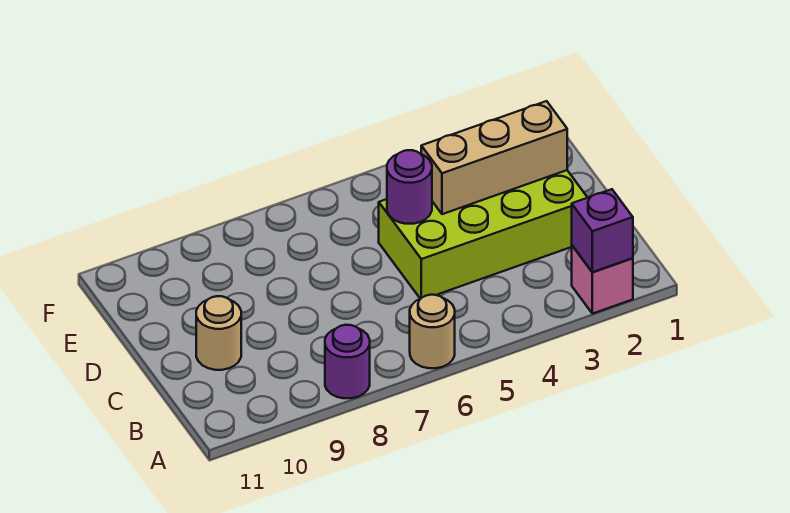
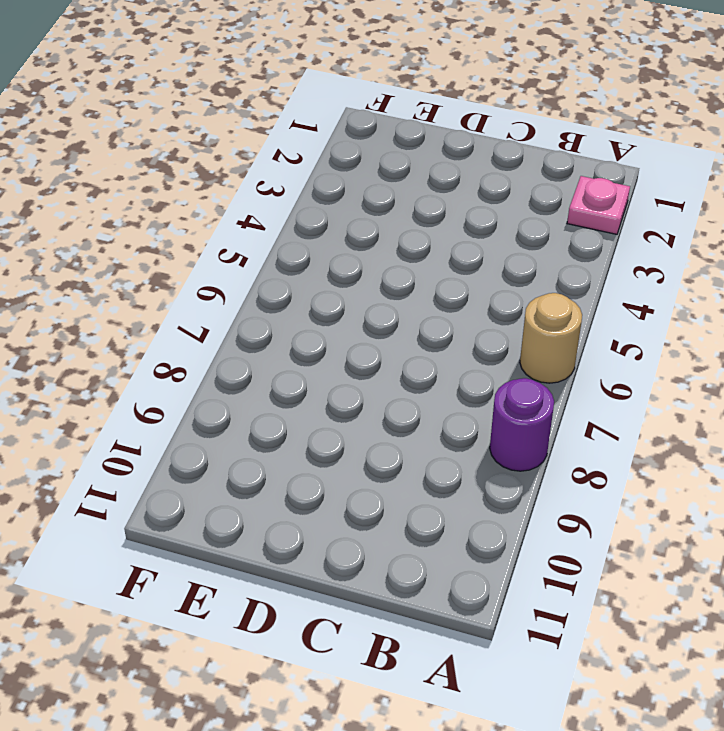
pink plate A2 level 1 -> pink brick A2 level 1
none -> lime brick C2:D5 level 1
none -> tan round brick C10 level 1

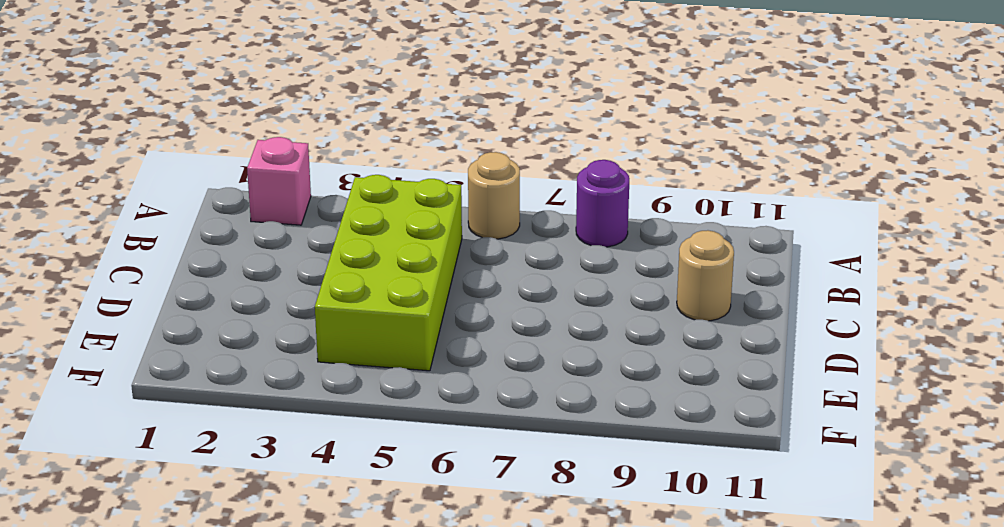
lime brick B4:E5 level 1 -> lime brick C2:D5 level 1
none -> purple brick A2 level 2
none -> tan brick D2:D4 level 2

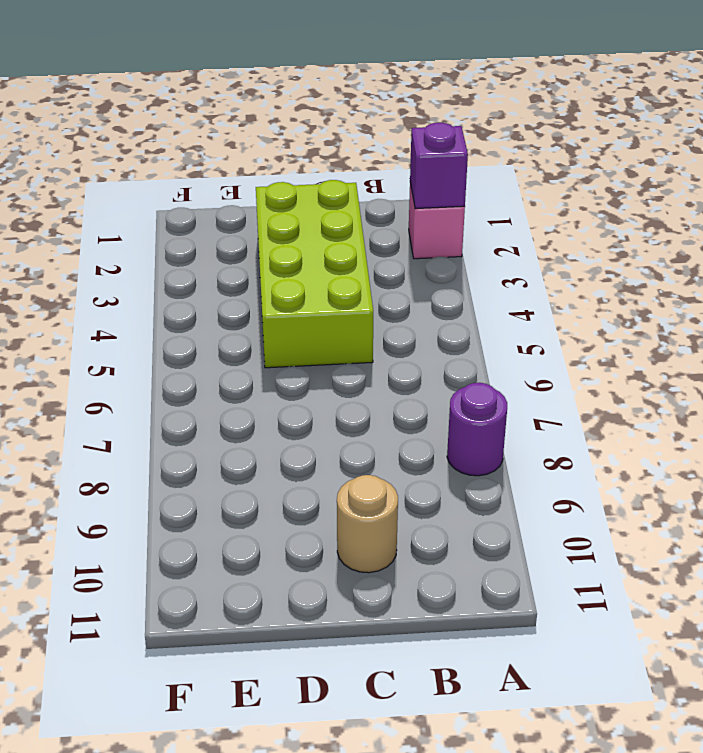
none -> tan round brick A6 level 1
none -> tan brick D2:D4 level 2

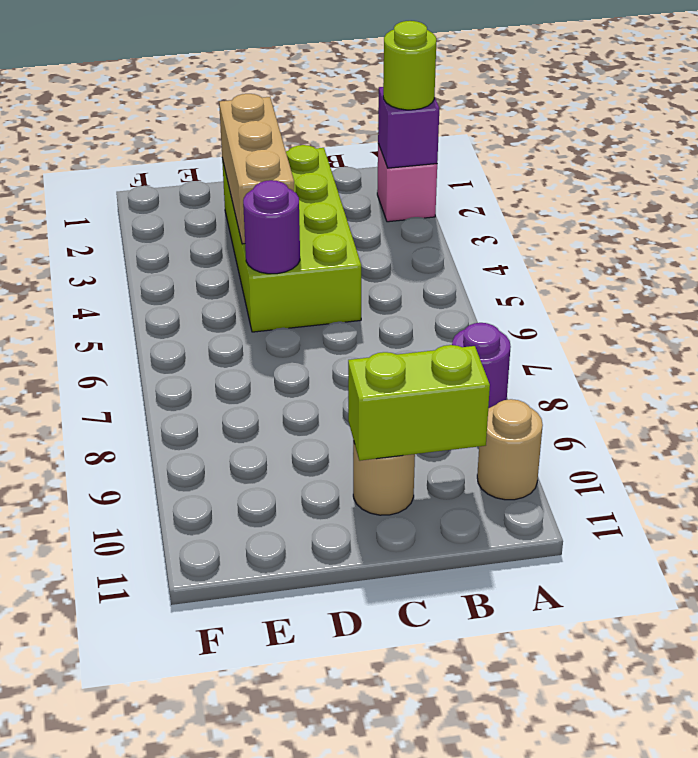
lime round brick A2 level 3 -> none
tan round brick A10 level 1 -> tan round brick A6 level 1
lime brick B10:C10 level 2 -> none

